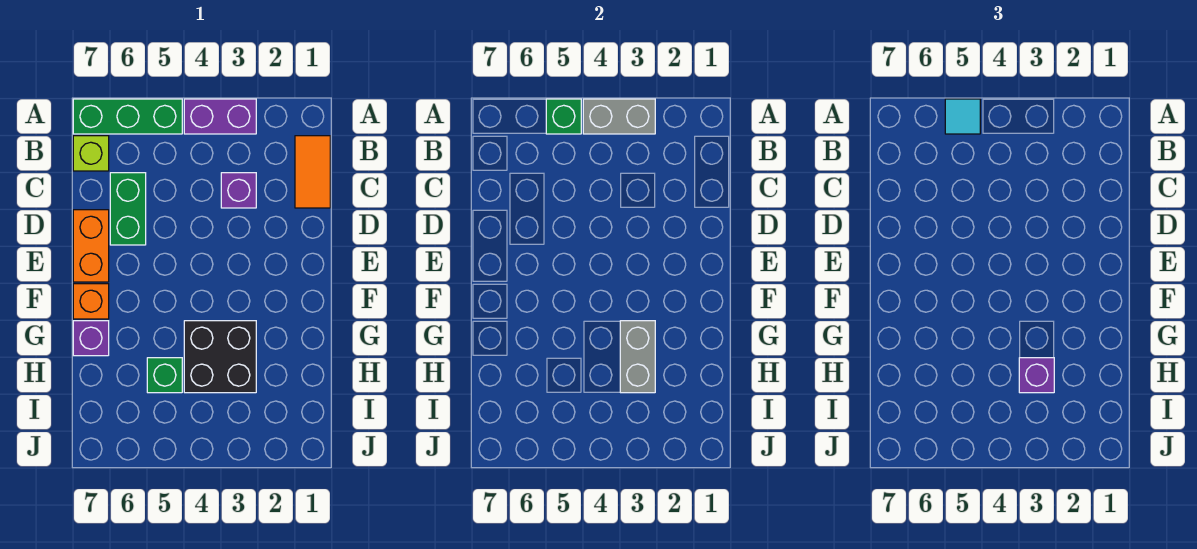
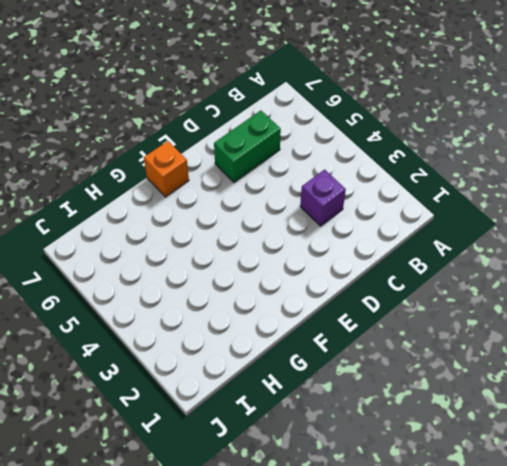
none -> purple brick A3:A4 level 1
none -> green brick A5:A7 level 1
none -> orange tile B1:C1 level 1

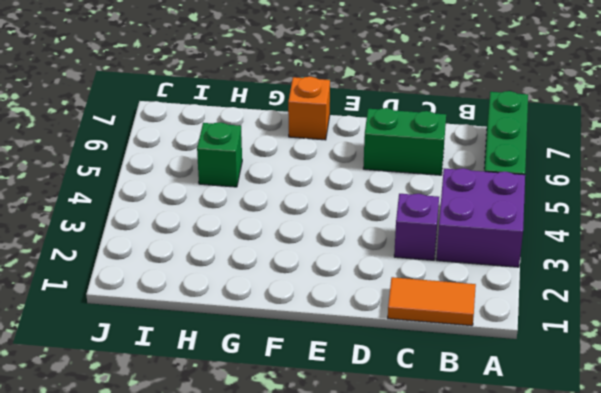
purple brick A3:B4 level 1 -> purple brick A3:A4 level 1
none -> lime brick B7 level 1
none -> orange brick D7:E7 level 1
none -> black brick G3:H4 level 1

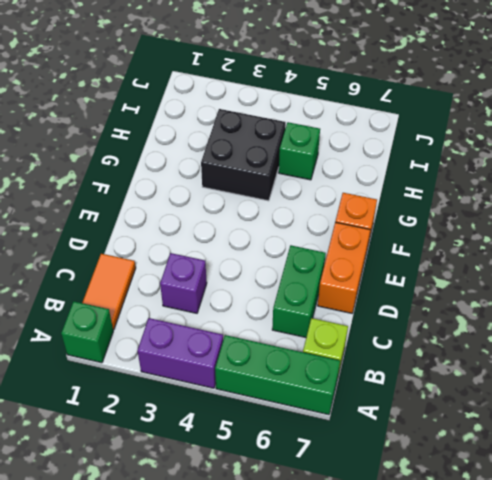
green brick A1 level 1 -> green brick A5 level 2
none -> purple brick G7 level 1
none -> grey brick A3:A4 level 2
none -> grey brick G3:H3 level 2

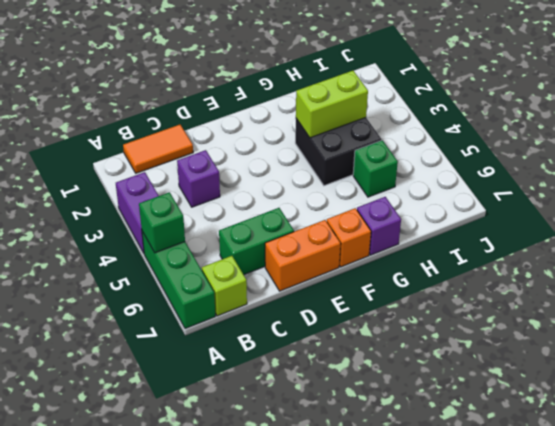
lime brick G3:H3 level 2 -> grey brick G3:H3 level 2
none -> grey brick A3:A4 level 2
none -> cyan tile A5 level 3
none -> purple brick H3 level 3

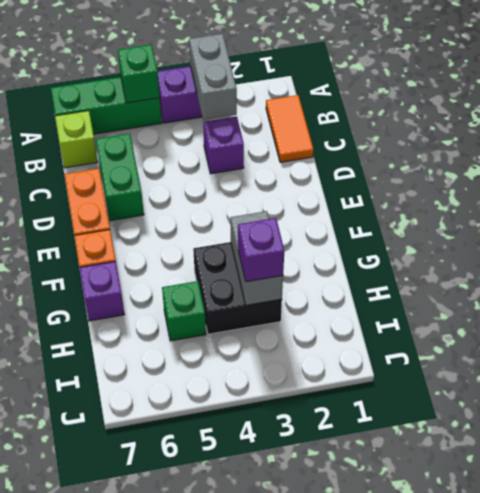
grey brick A3:B3 level 2 -> grey brick A3:A4 level 2
none -> cyan tile A5 level 3

